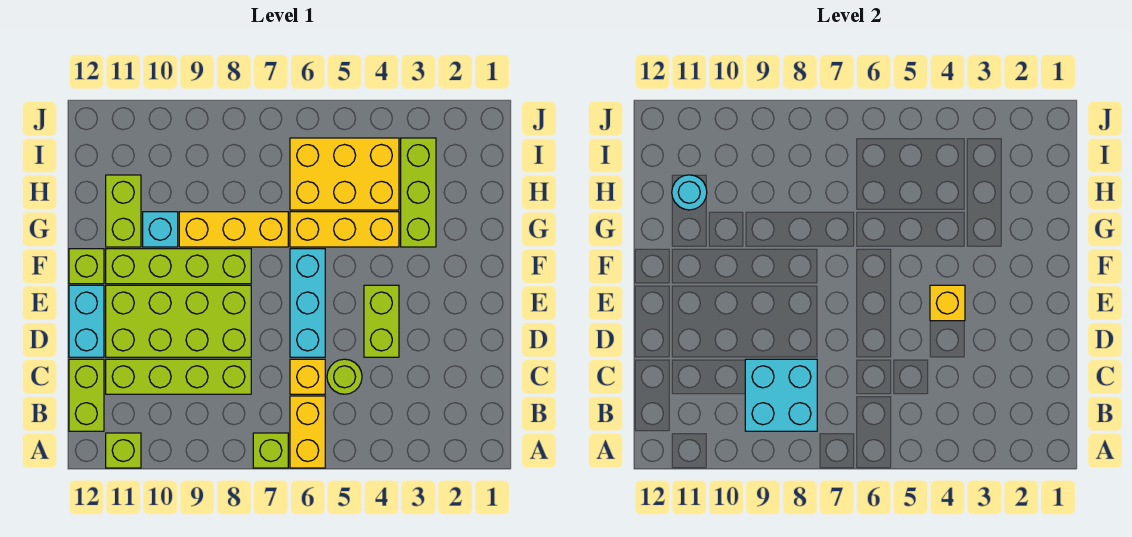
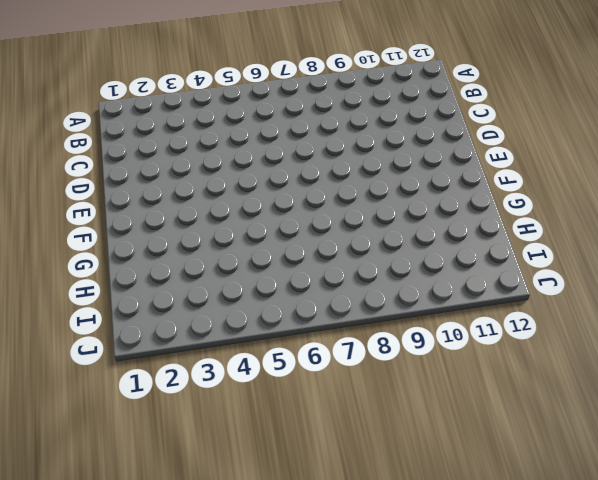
none -> yellow brick A6:B6 level 1
none -> lime brick A7 level 1
none -> lime brick A11 level 1

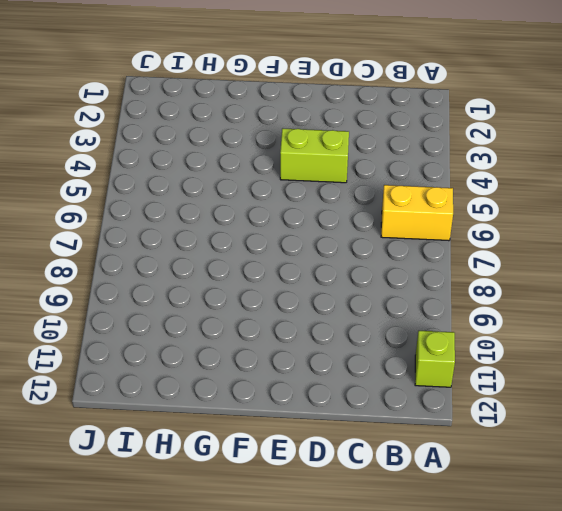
none -> lime brick A7 level 1
none -> lime brick B12:C12 level 1
none -> lime round brick C5 level 1

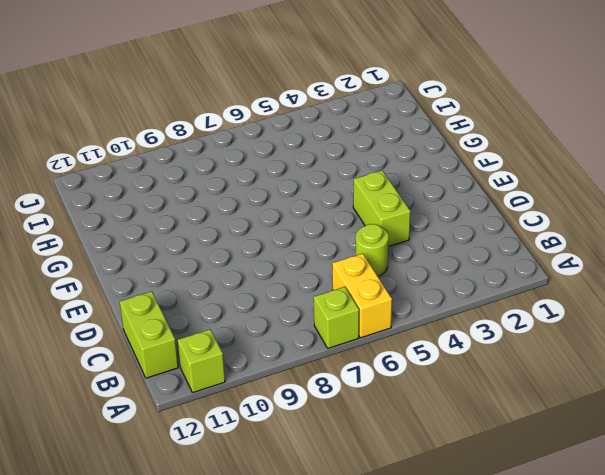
none -> yellow brick C6 level 1
none -> lime brick C8:C11 level 1
none -> cyan brick D6:F6 level 1

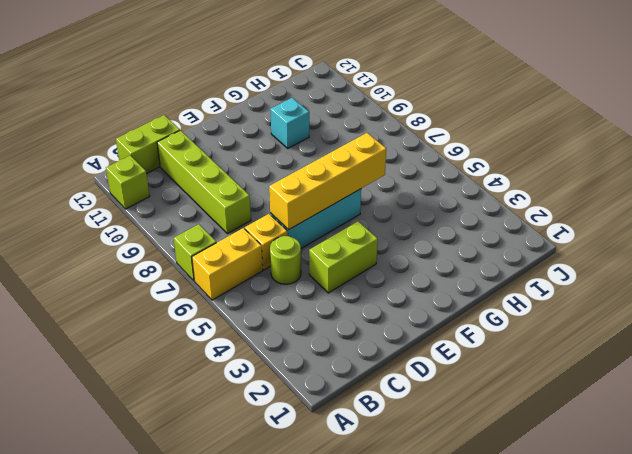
yellow brick D6:G6 level 2 -> none
none -> lime brick D8:E11 level 1
none -> cyan brick D12:E12 level 1
none -> lime brick F8:F11 level 1

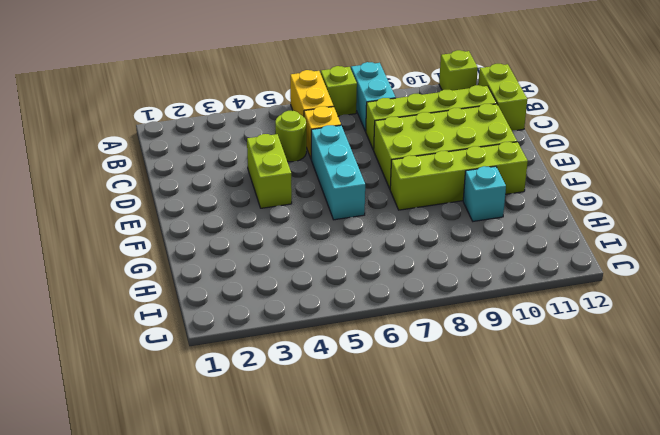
cyan brick A8:B8 level 1 -> cyan brick D12:E12 level 1
none -> lime brick F12 level 1
none -> lime brick G3:I3 level 1
none -> yellow brick G4:G6 level 1

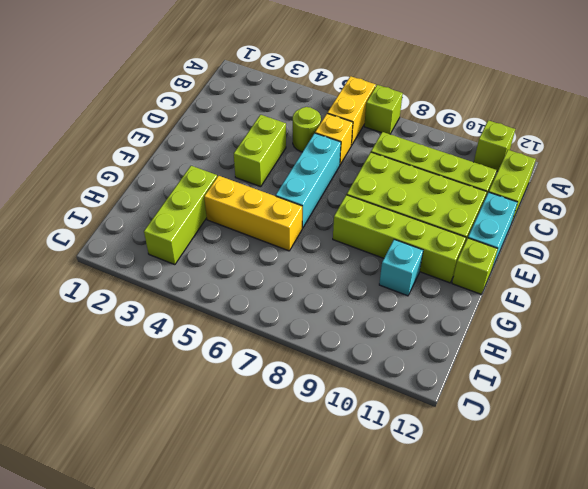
none -> yellow brick G7:G9 level 1
none -> lime brick G11:H11 level 1
none -> yellow brick H4:I6 level 1

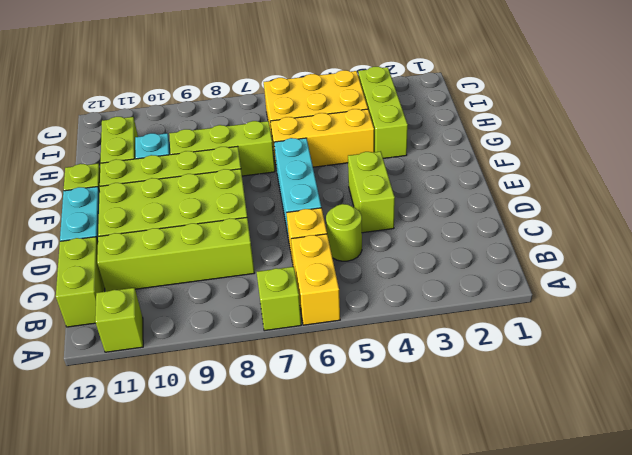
lime brick G7:G9 level 1 -> yellow brick G7:G9 level 1
none -> cyan brick B8:C9 level 2
none -> yellow brick E4 level 2
none -> cyan round brick H11 level 2

